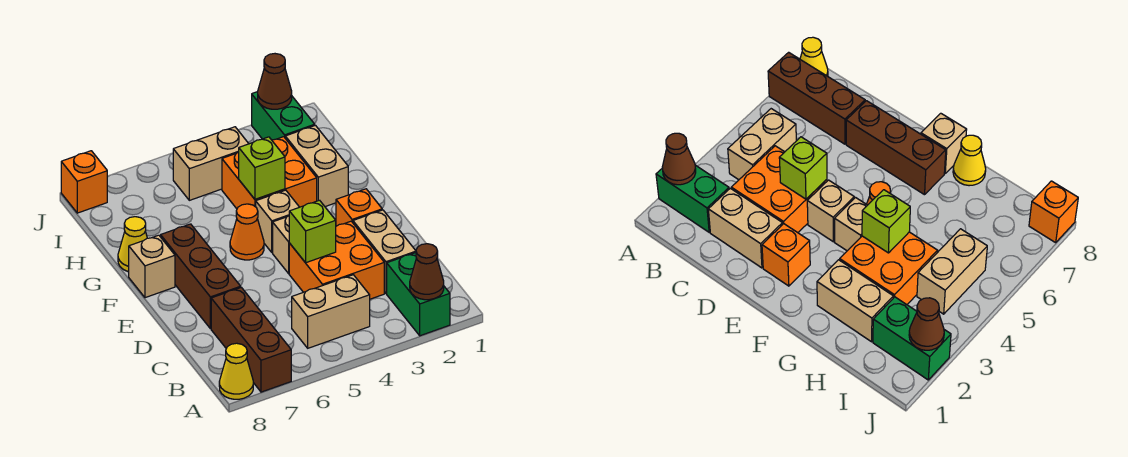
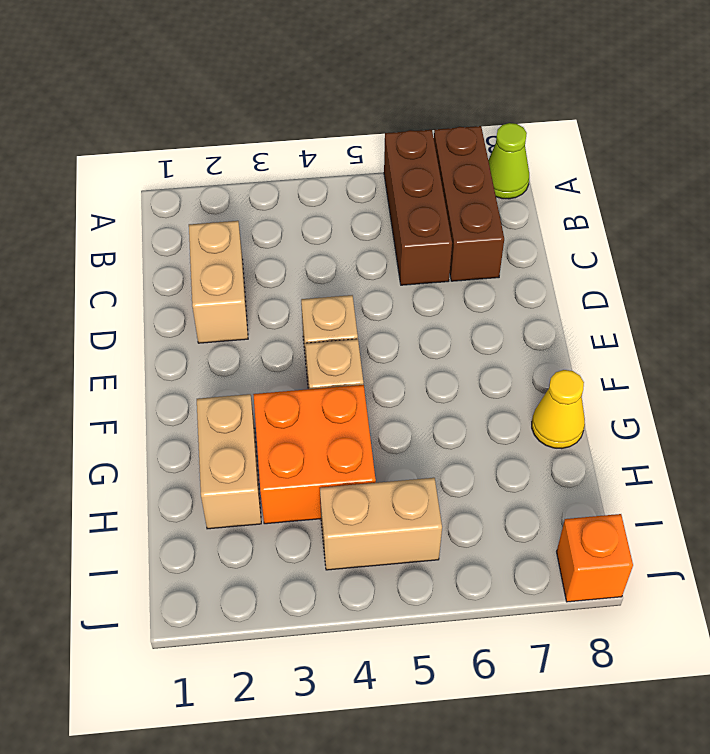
brown brick A6:C6 level 1 -> brown brick D7:F7 level 1
lime cone A8 level 1 -> yellow cone A8 level 1
none -> green brick A2:B2 level 1
none -> tan brick B4:B5 level 1
none -> orange brick C3:D4 level 1

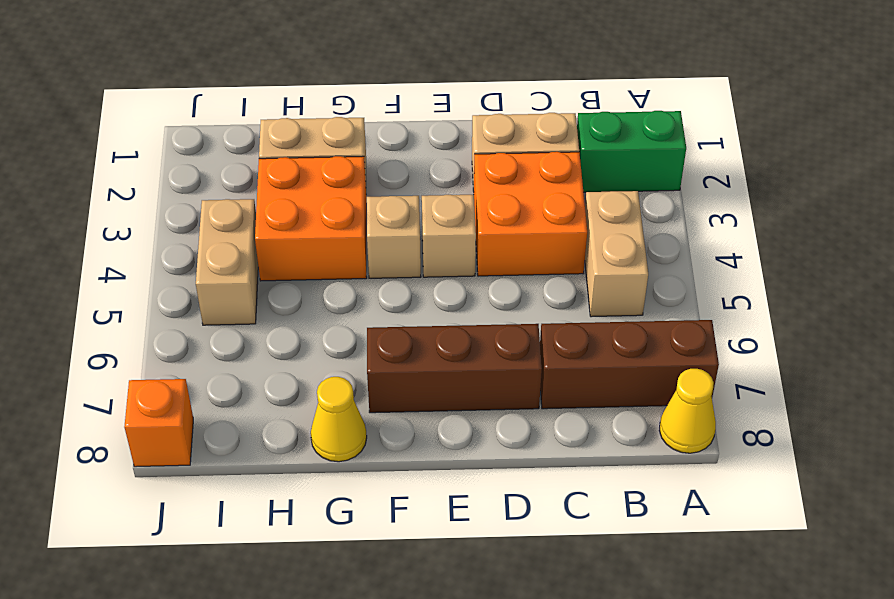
none -> orange brick E2 level 1
none -> orange cone F5 level 1
none -> tan brick F8 level 1

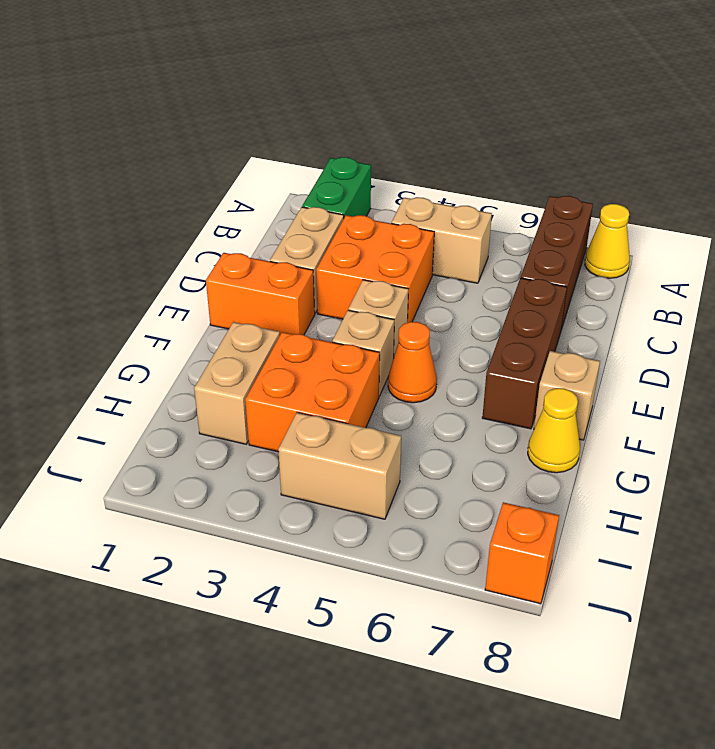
orange brick E1:E2 level 1 -> orange brick E2 level 1
none -> green brick I2:J2 level 1
none -> brown cone A2 level 2
none -> lime brick D4 level 2

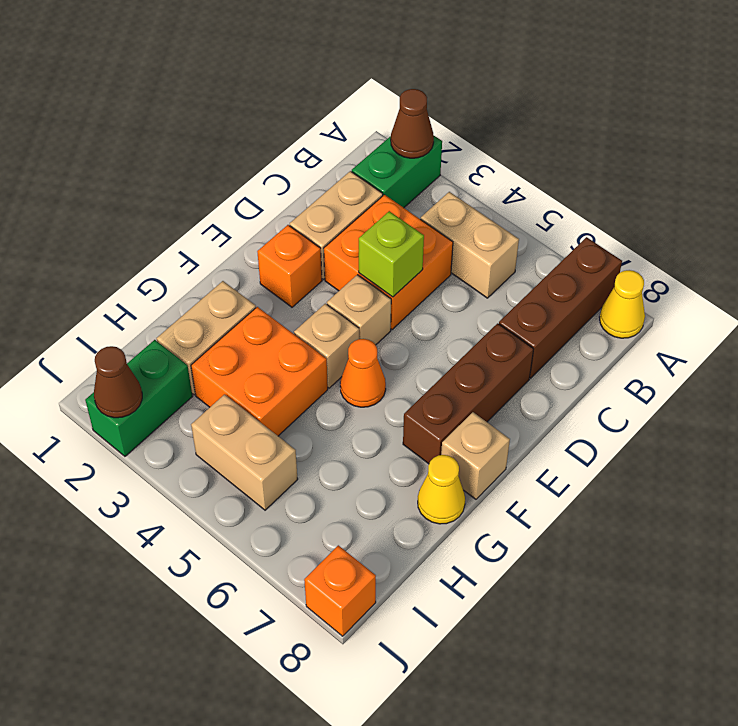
none -> lime brick G4 level 2

